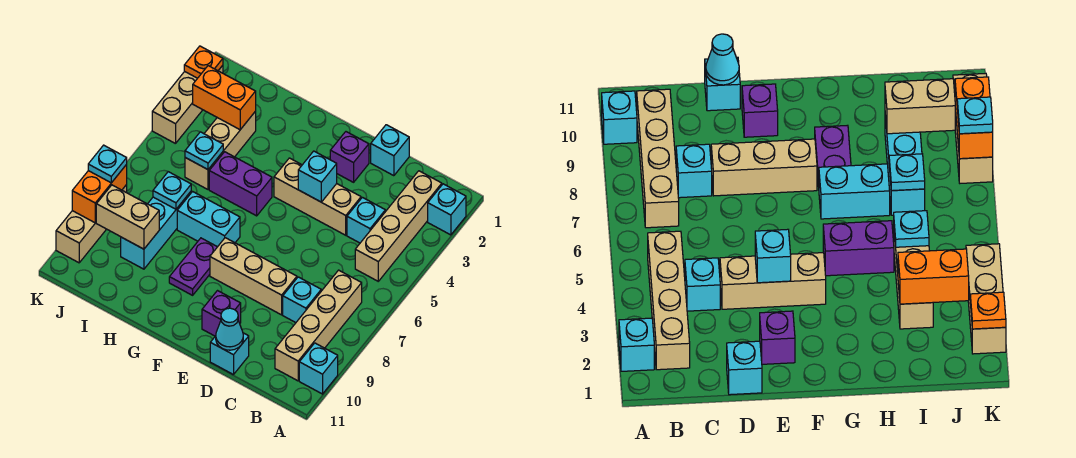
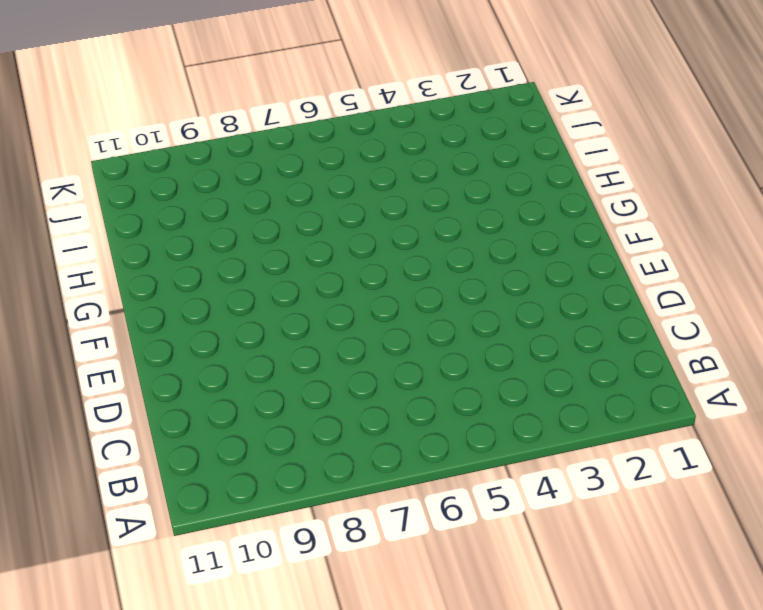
none -> cyan brick A2 level 1
none -> cyan brick A10 level 1
none -> tan brick B2:B5 level 1

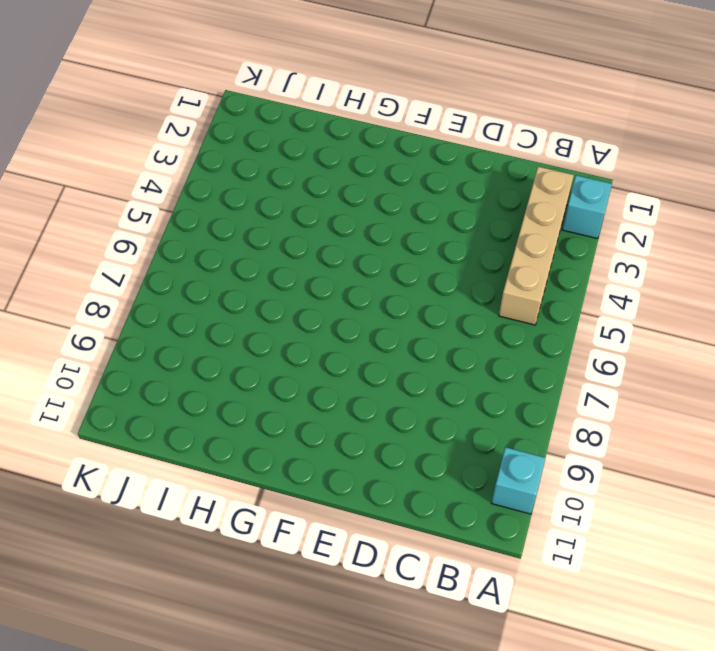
none -> tan brick B7:B10 level 1
none -> cyan brick C4 level 1
none -> cyan brick C8 level 1

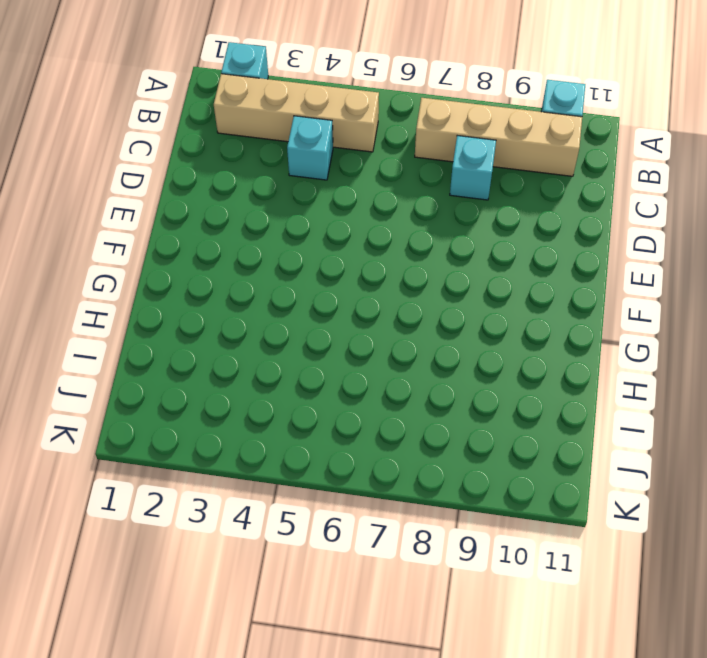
none -> cyan brick D1 level 1
none -> tan brick D4:F4 level 1
none -> tan brick D8:F8 level 1

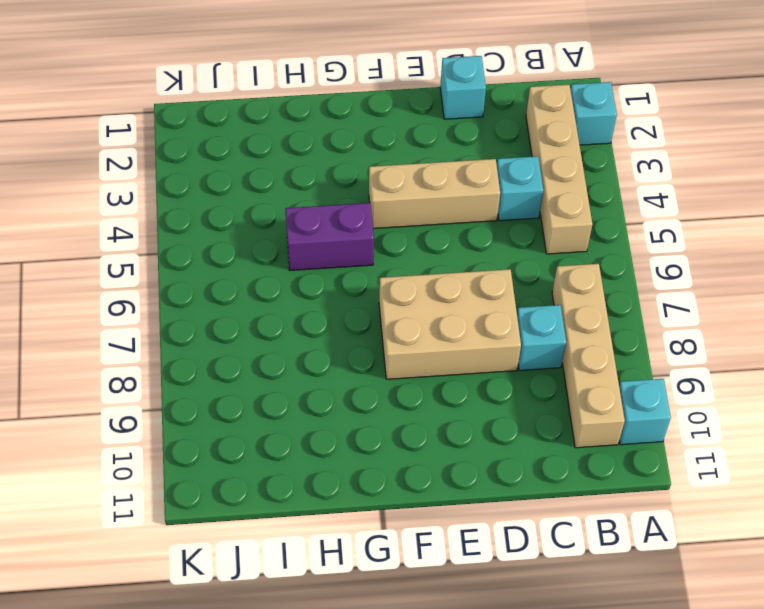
tan brick D7:F8 level 1 -> tan brick D8:F8 level 1
none -> cyan brick D11 level 1
none -> purple brick E2 level 1
none -> purple brick E10 level 1

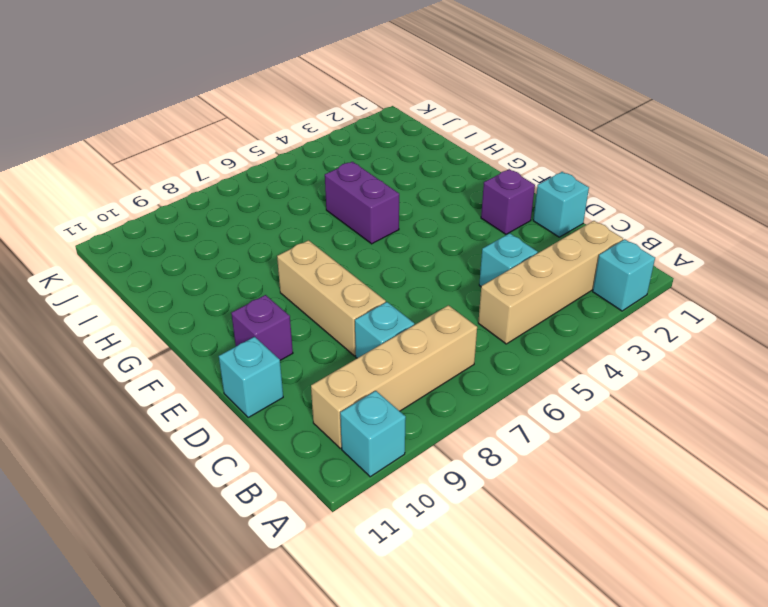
none -> tan brick D4:F4 level 1
none -> cyan brick G7:H7 level 1
none -> purple plate G8:G9 level 1

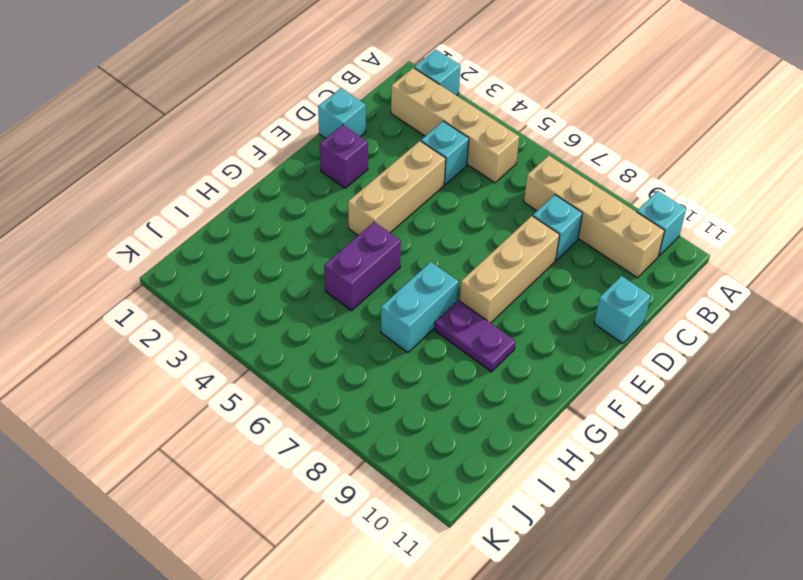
none -> purple brick E10 level 1
none -> tan brick I3:I5 level 1
none -> cyan brick I7:I9 level 1

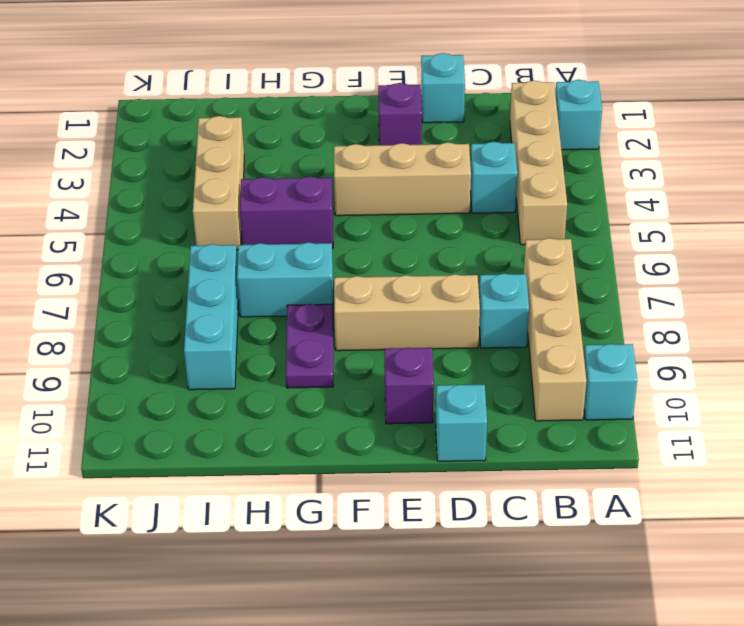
none -> tan brick K2:K4 level 1
none -> tan brick K8:K10 level 1
none -> cyan cone D11 level 2

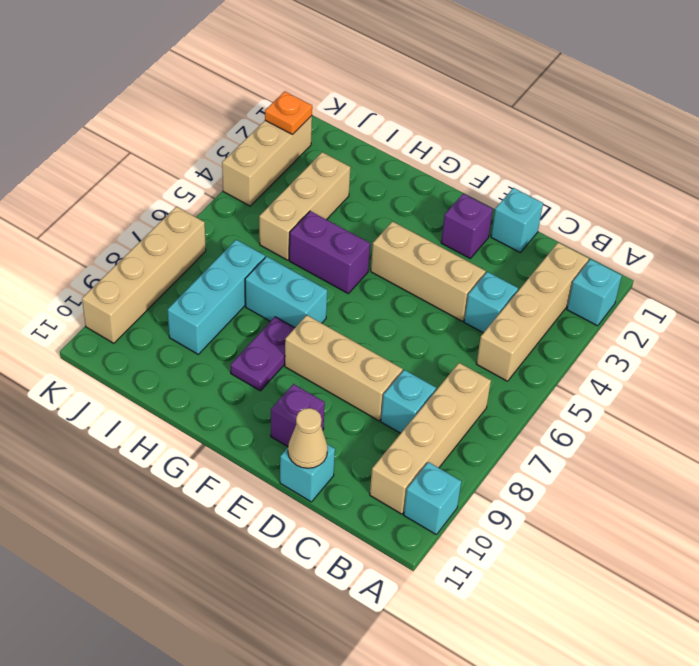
tan cone D11 level 2 -> cyan cone D11 level 2
tan brick K7:K10 level 1 -> tan brick K8:K10 level 1
none -> cyan brick E4 level 2
none -> orange brick I3:J3 level 2
none -> cyan plate I5 level 2

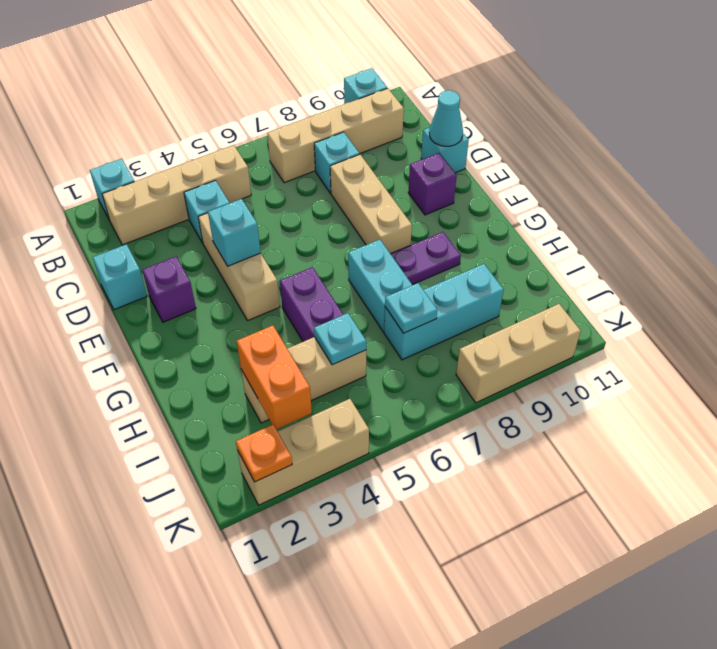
none -> tan brick I9:J9 level 2
none -> orange brick K8:K9 level 2
none -> cyan plate K8 level 3

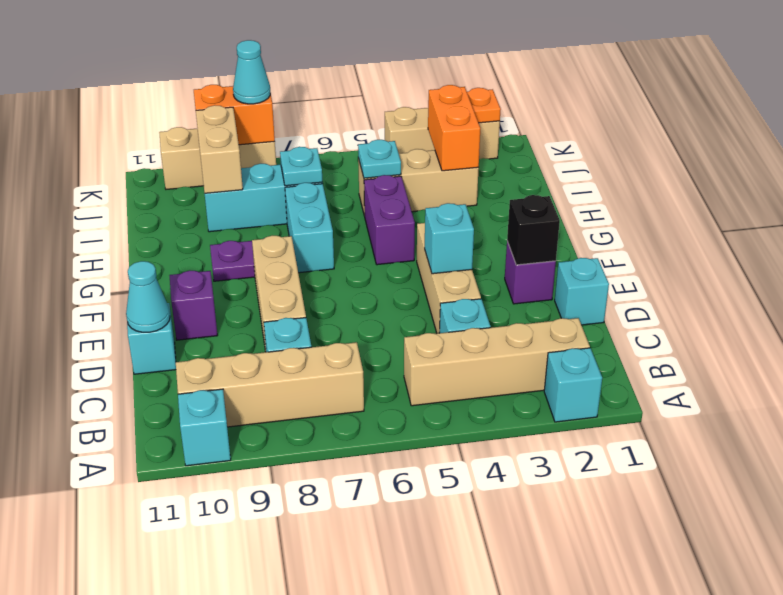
black brick E2 level 2 -> none
cyan cone K8 level 3 -> cyan plate K8 level 3

